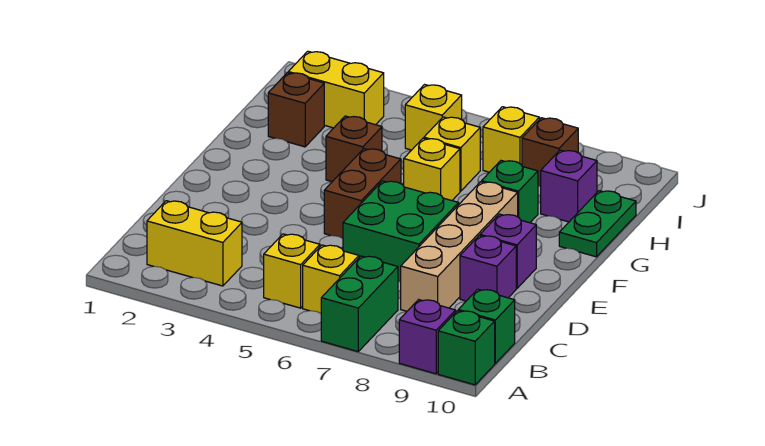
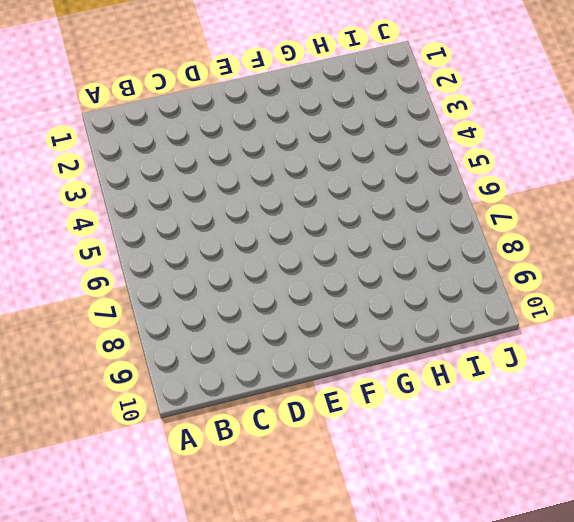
none -> green brick A7:B7 level 1
none -> purple brick A9 level 1
none -> green brick A10 level 1

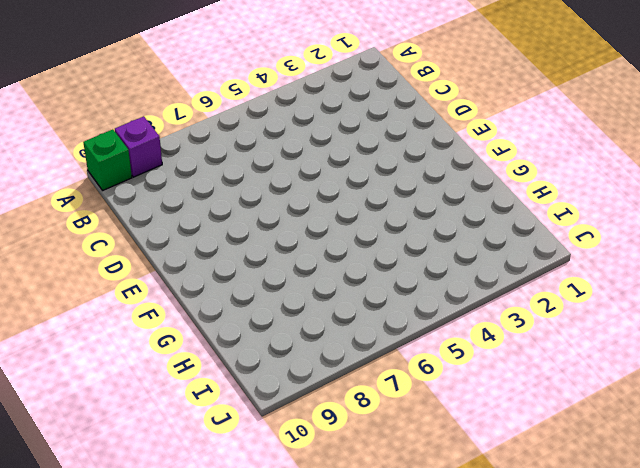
none -> green brick A7:B7 level 1
none -> yellow brick B2:B3 level 1
none -> yellow brick B5 level 1

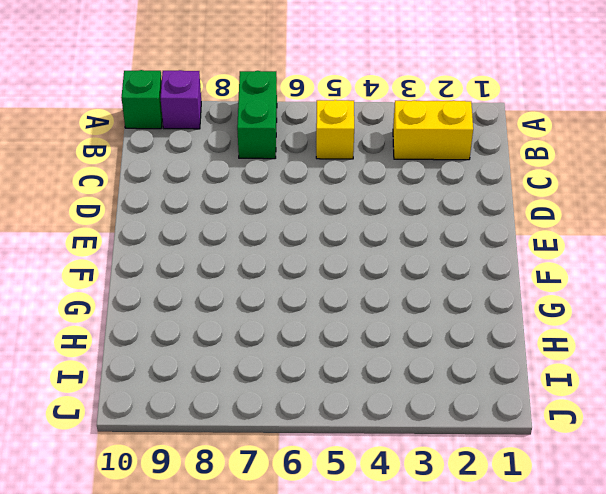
none -> yellow brick B6 level 1
none -> green brick B10 level 1
none -> tan brick C8:F8 level 1

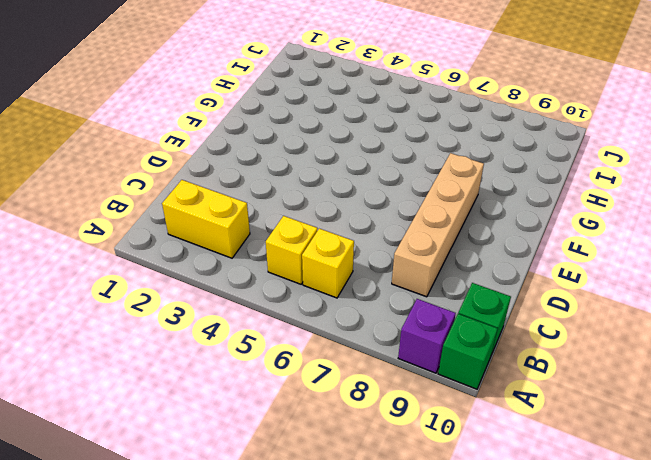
none -> green brick A7:B7 level 1
none -> green brick D6:E7 level 1
none -> purple brick D9 level 1

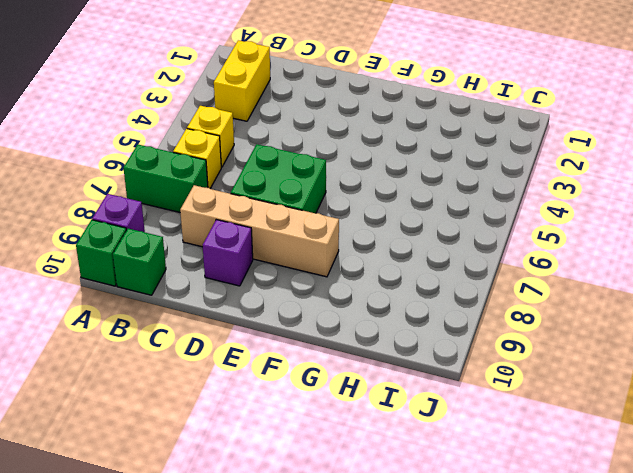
none -> brown brick E5:F5 level 1
none -> purple brick E9 level 1
none -> brown brick G4 level 1

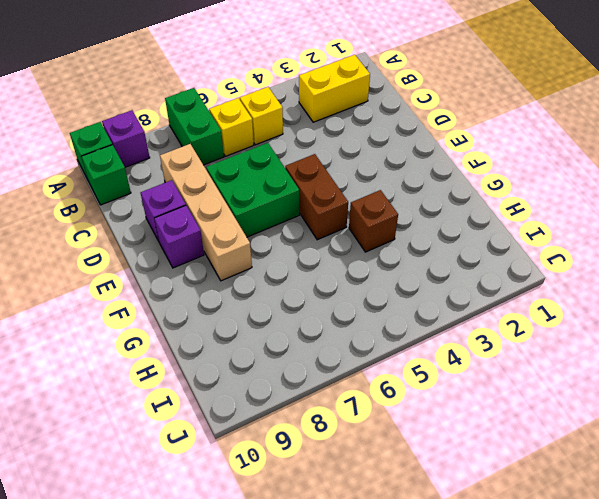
none -> yellow brick G6 level 1
none -> green brick G8 level 1
none -> green plate G10:H10 level 1

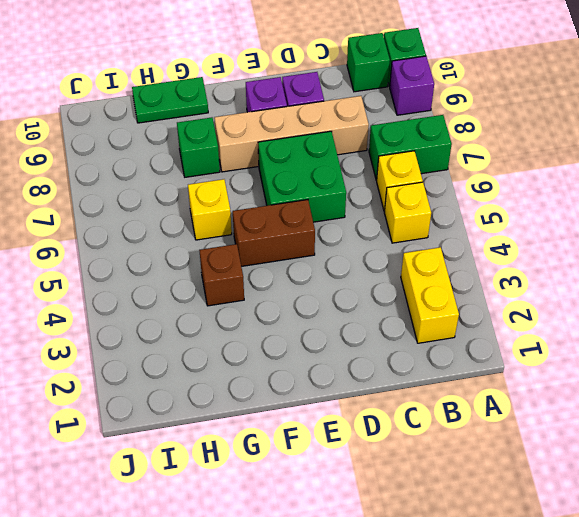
none -> brown brick H2 level 1
none -> yellow brick H6 level 1
none -> purple brick H9 level 1

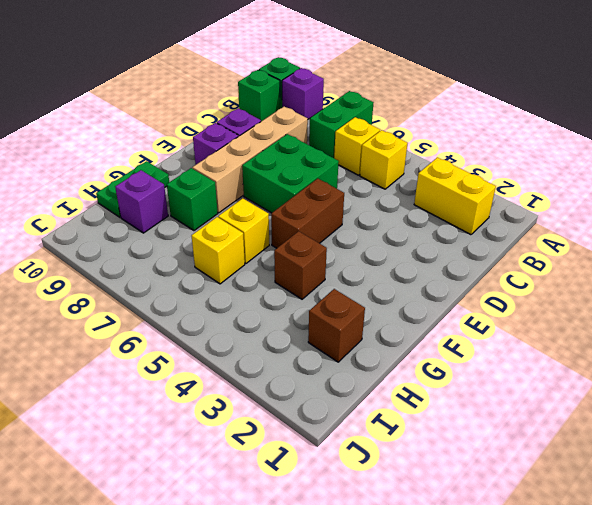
none -> yellow brick I2:I3 level 1
none -> yellow brick I5 level 1
none -> yellow brick I7 level 1

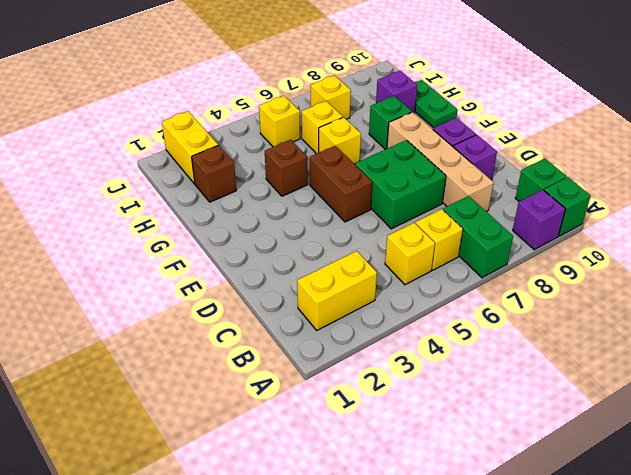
yellow brick I2:J2 level 1 -> yellow brick I2:I3 level 1
none -> brown brick I8 level 1

